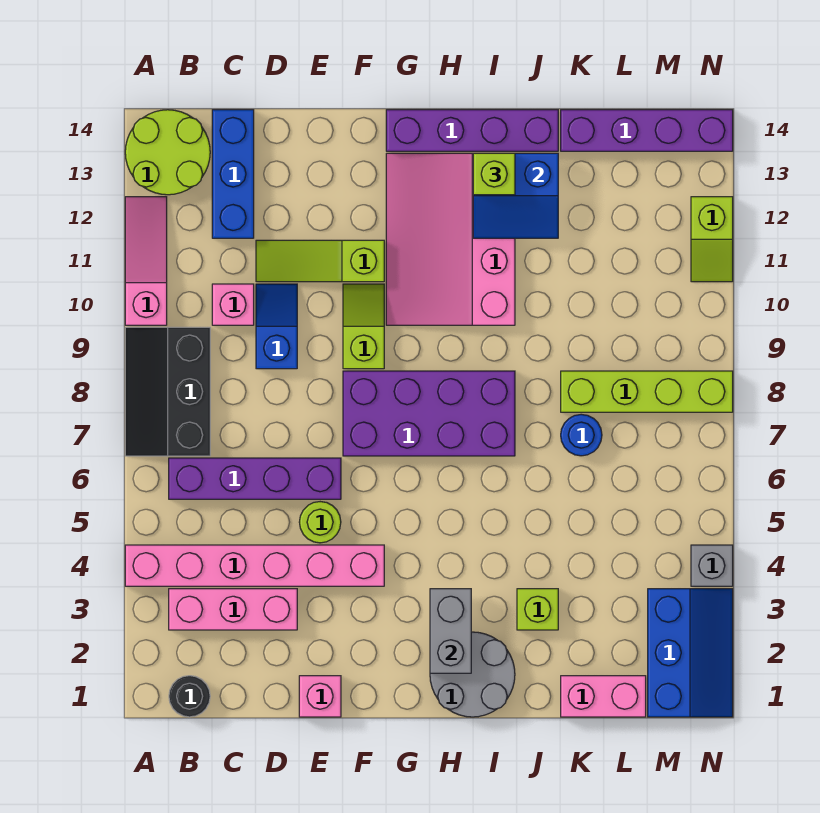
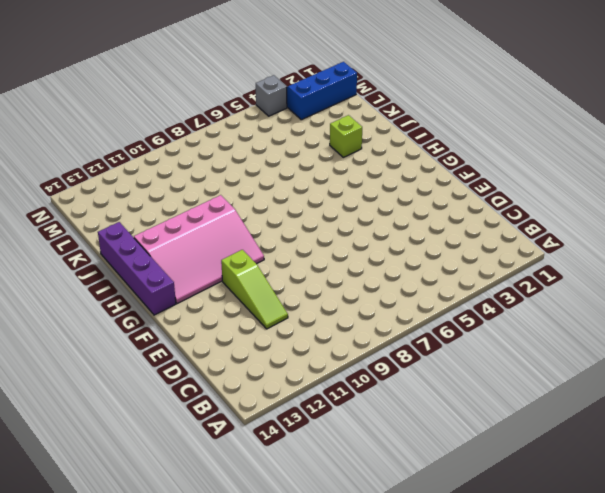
none -> pink brick A4:F4 level 1
none -> black slope A7:B9 level 1 top B
none -> pink slope A10:A12 level 1 top 10

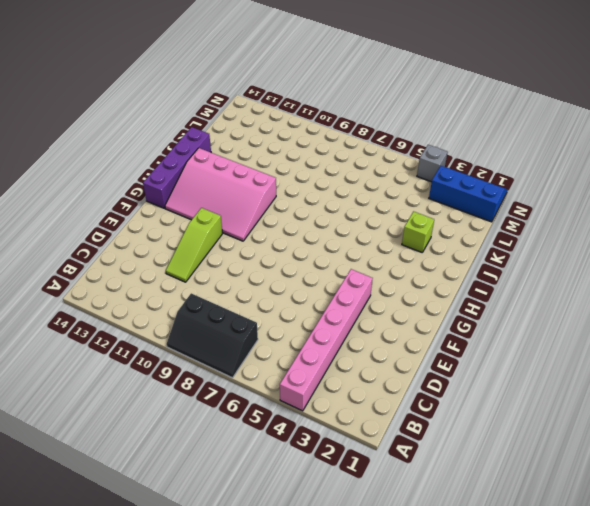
none -> pink slope A10:A12 level 1 top 10
none -> lime round brick A13:B14 level 1
none -> black round brick B1 level 1

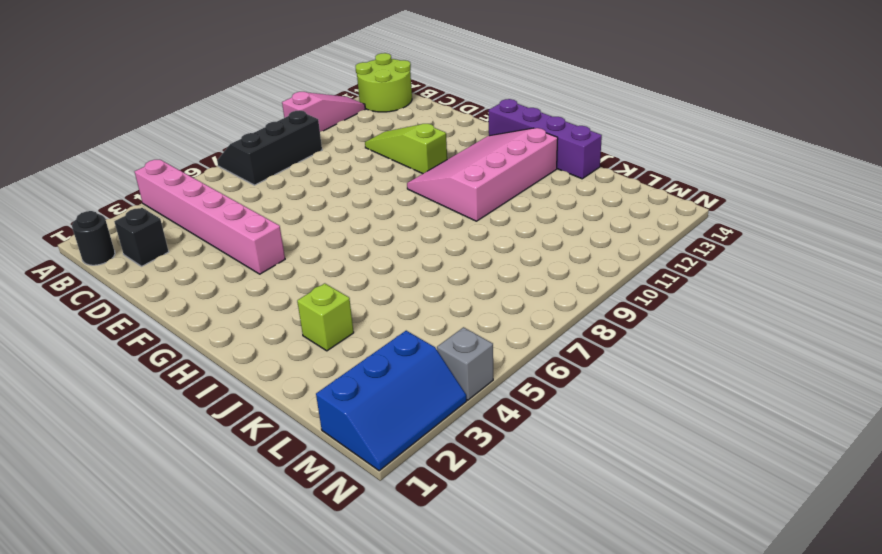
black brick C2 level 1 -> none
none -> pink brick B3:D3 level 1
none -> purple brick B6:E6 level 1
none -> pink brick C10 level 1

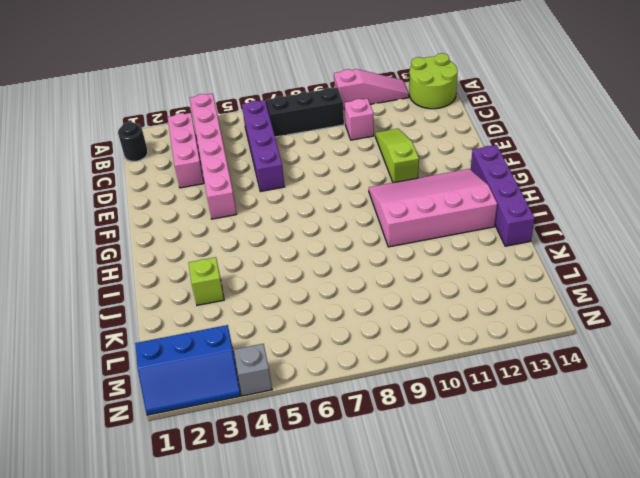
none -> blue brick C12:C14 level 1
none -> blue slope D9:D10 level 1 top 9
none -> pink brick E1 level 1

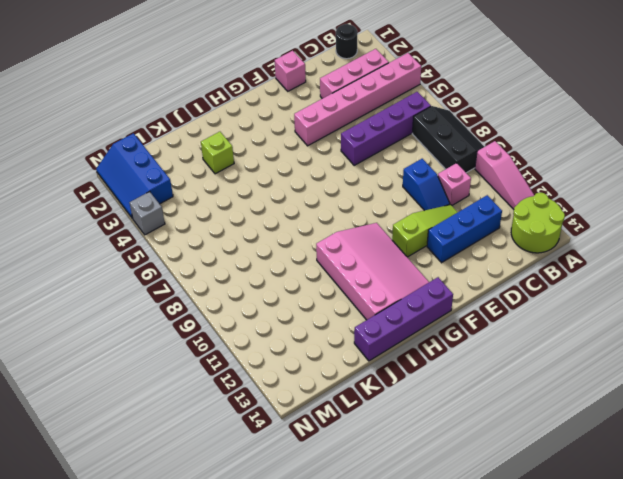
blue brick C12:E12 level 1 -> blue brick C12:C14 level 1
none -> lime round brick E5 level 1
none -> purple brick F7:I8 level 1
none -> lime slope F9:F10 level 1 top 9

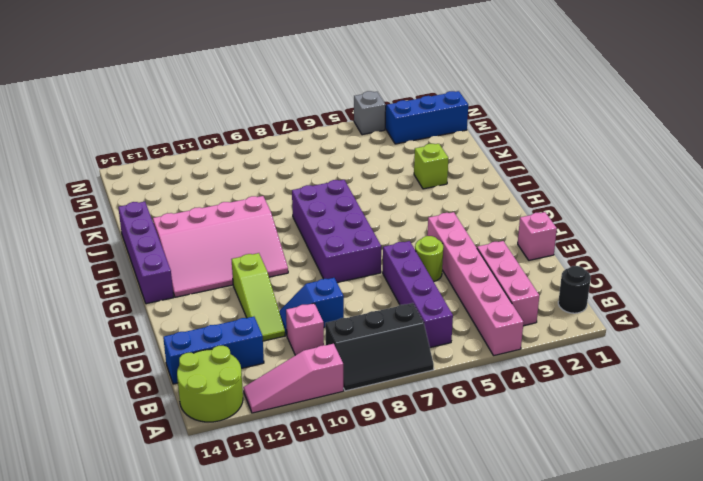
none -> lime slope F9:F10 level 1 top 9
none -> grey round brick H1:I2 level 1
none -> pink brick K1:L1 level 1

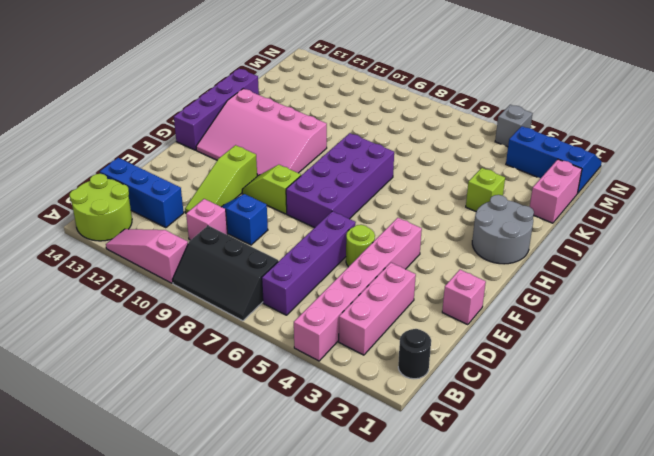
none -> blue round brick K7 level 1
none -> lime brick K8:N8 level 1
none -> purple brick K14:N14 level 1

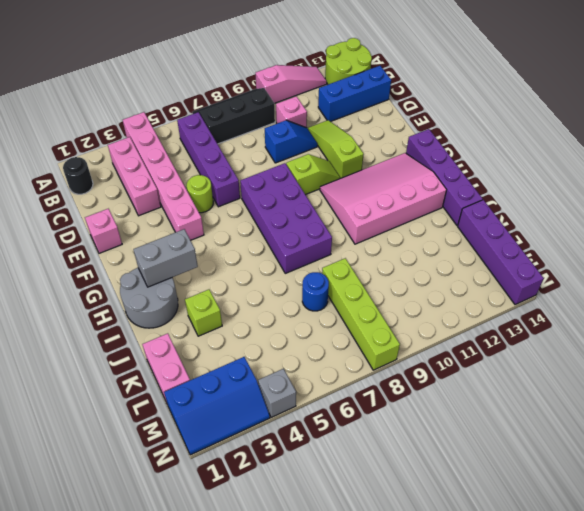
none -> lime slope N11:N12 level 1 top 12
none -> blue slope I12:J13 level 2 top 13
none -> lime brick I13 level 3

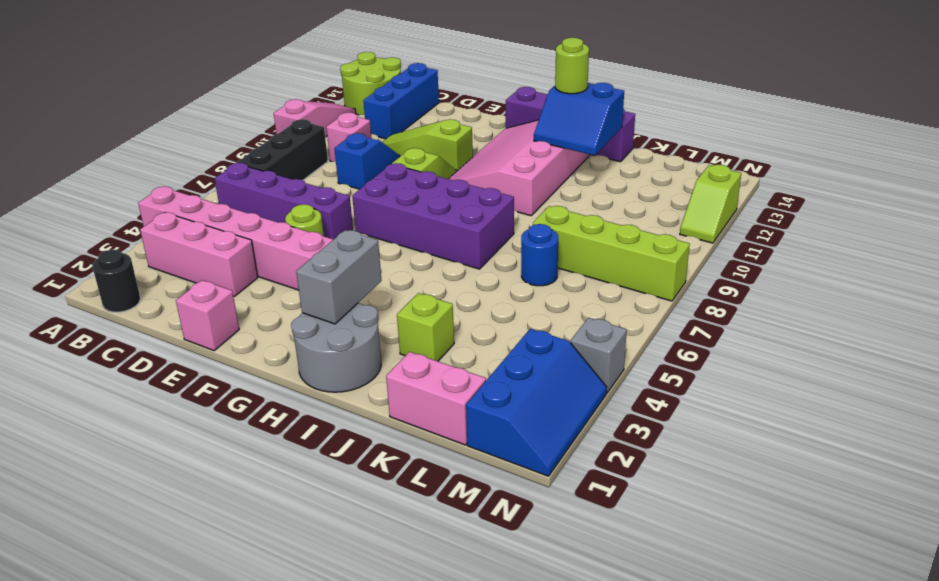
lime round brick I13 level 3 -> lime brick I13 level 3
none -> purple brick K14:N14 level 1

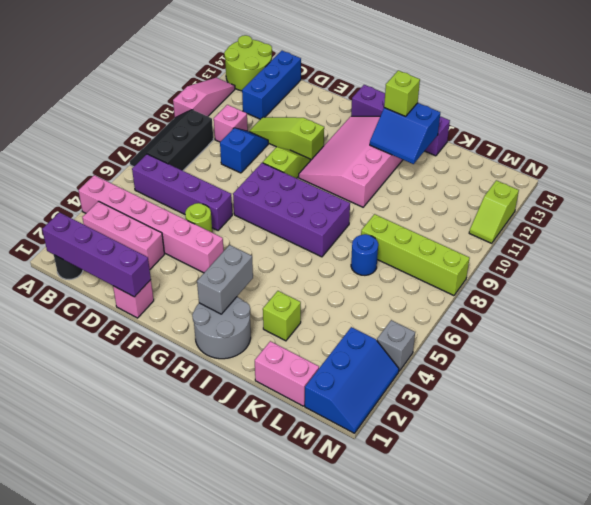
purple brick B1:E1 level 2 -> purple brick K14:N14 level 1

